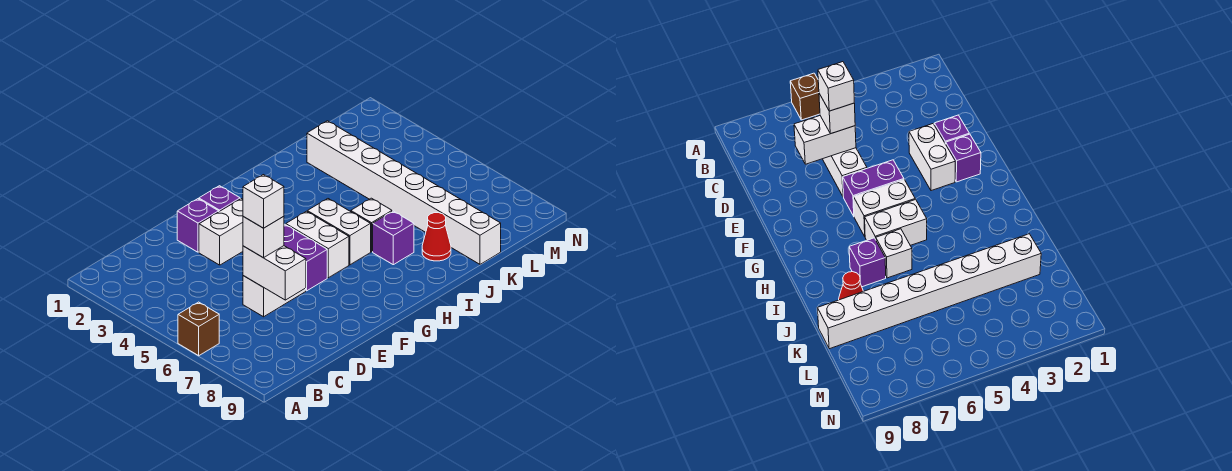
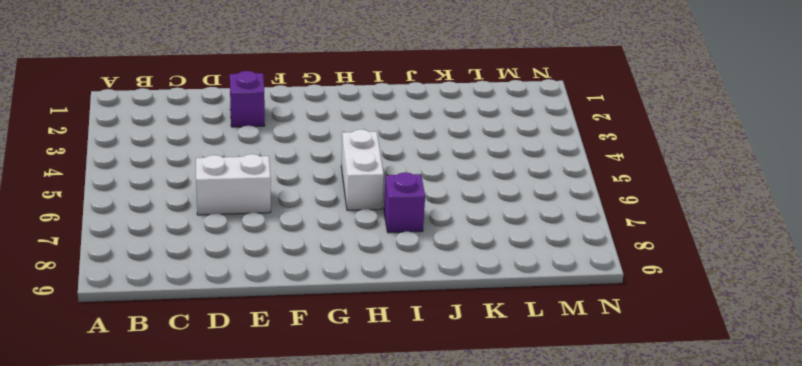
none -> brown brick A6 level 1
none -> white brick E3:F3 level 1
none -> purple brick F2 level 1

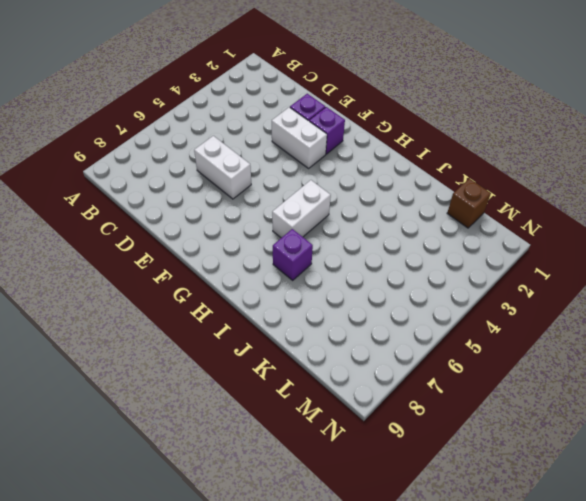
brown brick L1 level 1 -> brown brick A6 level 1
none -> purple brick F5:F6 level 1
none -> white brick G5:G6 level 1
none -> white brick I6 level 1

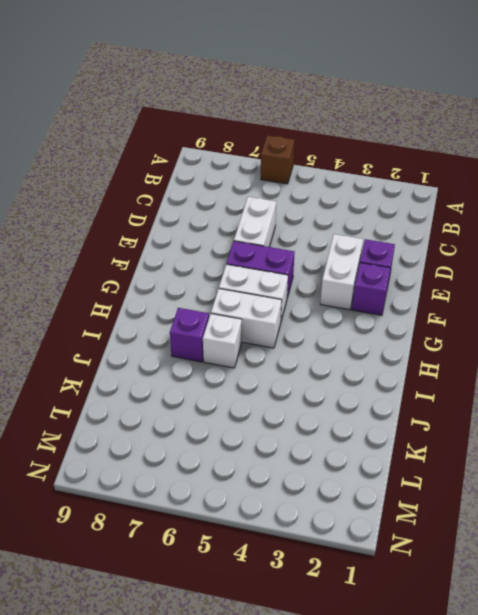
none -> red cone J8 level 1
none -> white brick K2:K9 level 1
none -> white brick D6:D7 level 2

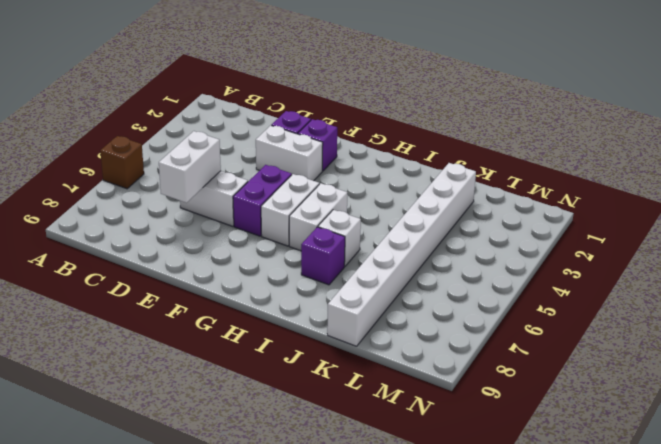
none -> red cone J8 level 1
none -> white brick D6 level 3
none -> white brick D6 level 4

